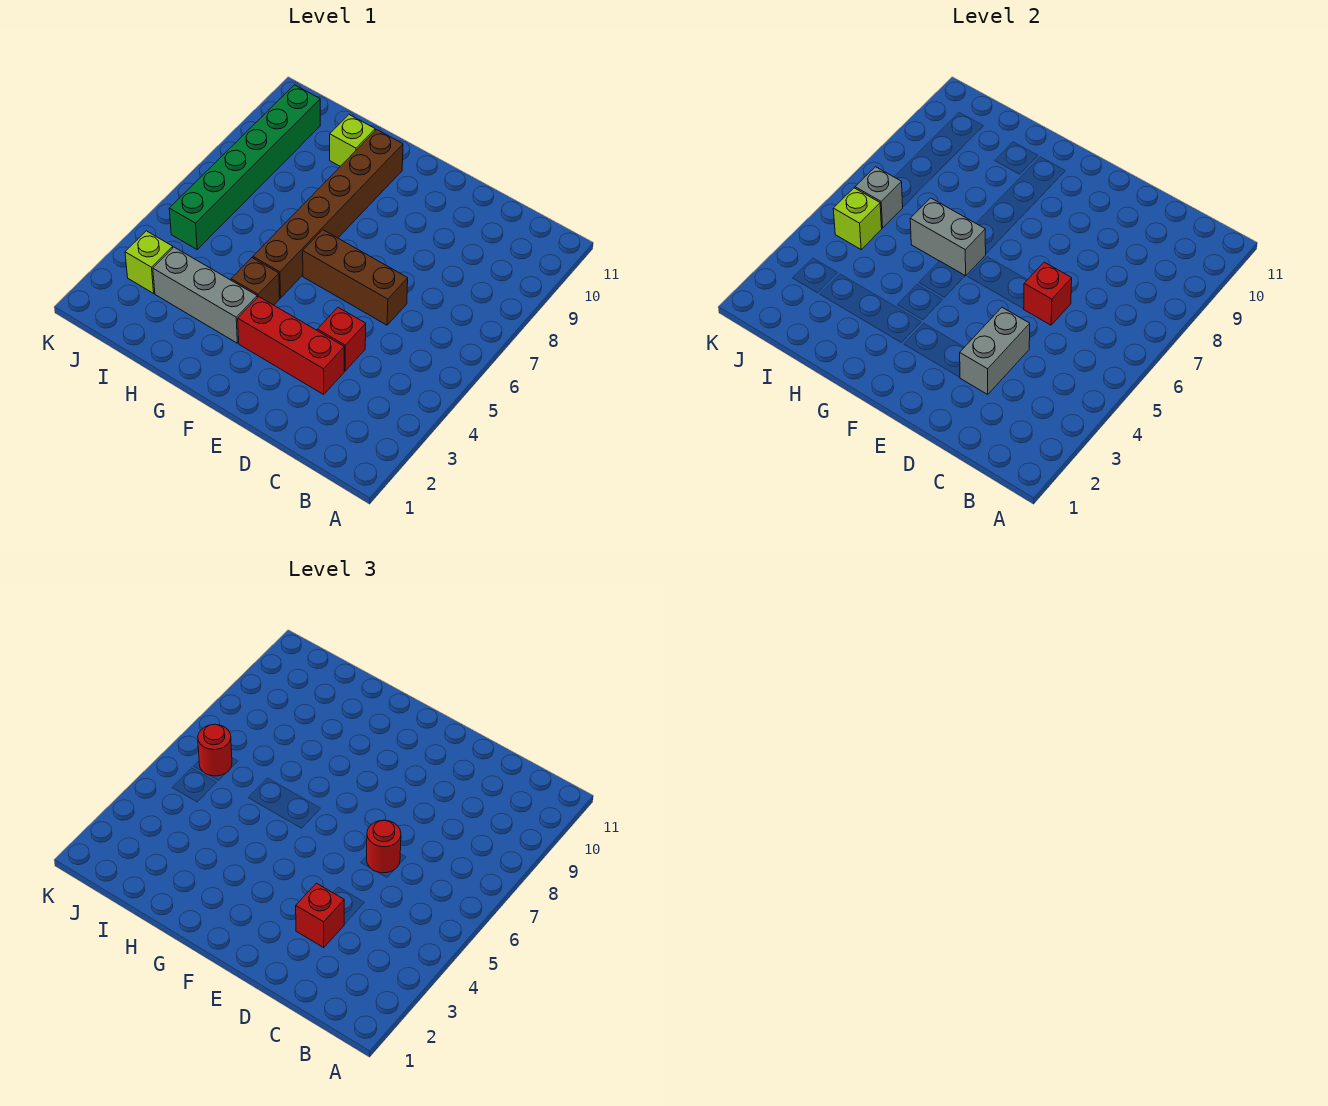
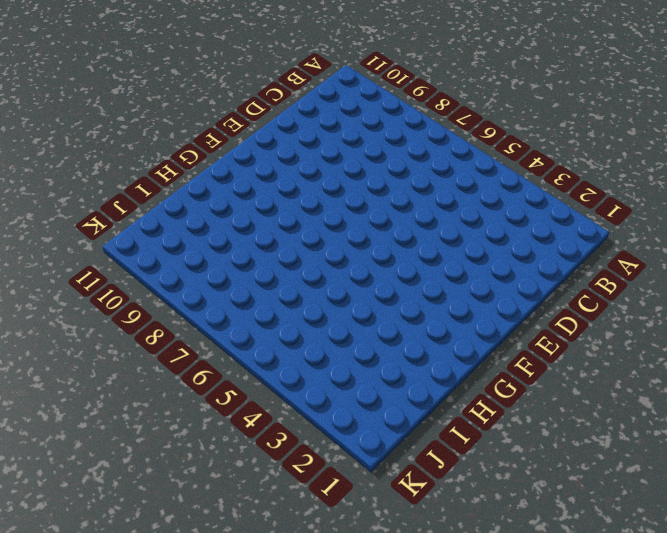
none -> red brick D3:F3 level 1
none -> red brick D4 level 1
none -> brown brick D6:F6 level 1

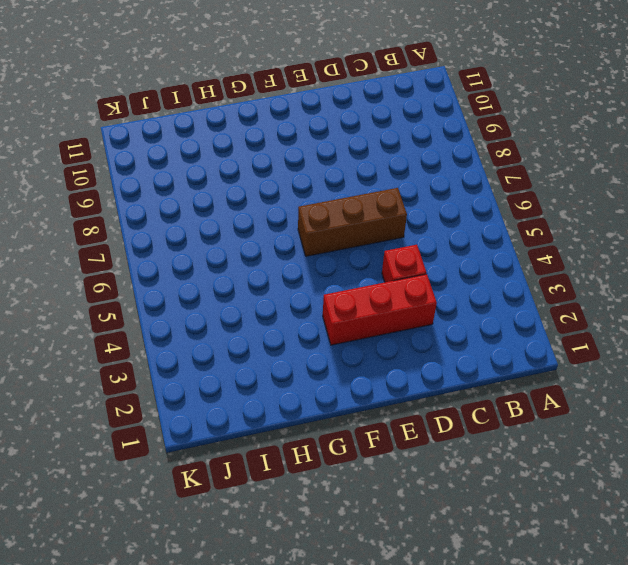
none -> grey brick G3:I3 level 1
none -> brown brick G4 level 1
none -> brown brick G5:G10 level 1

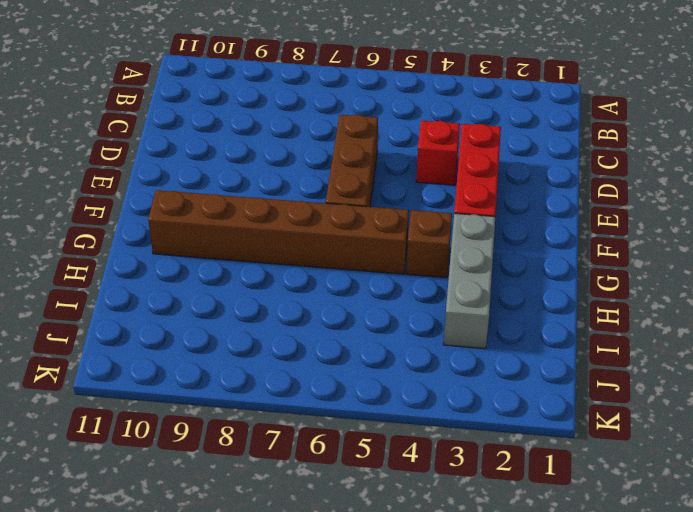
none -> lime brick H10 level 1
none -> lime brick J3 level 1
none -> green brick J5:J10 level 1

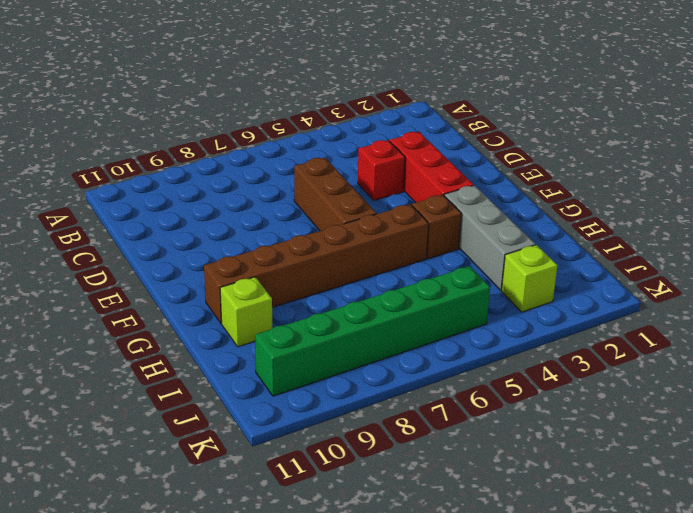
none -> grey brick D3:D4 level 2
none -> red brick D6 level 2
none -> grey brick G6:H6 level 2

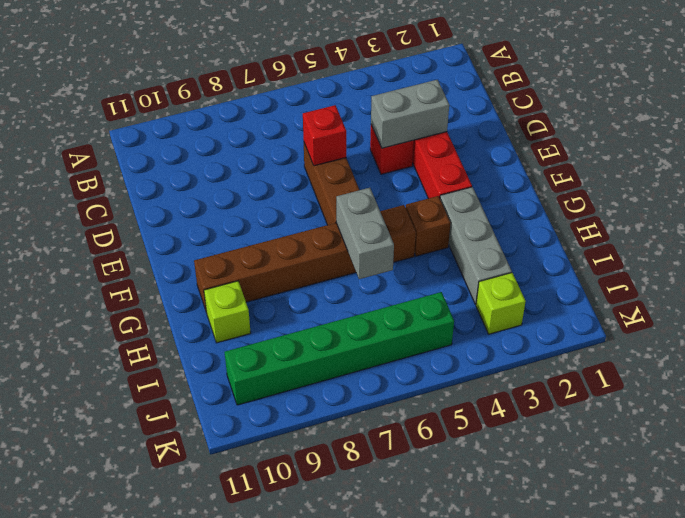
none -> lime brick J5 level 2
none -> grey brick J6 level 2
none -> red brick D3 level 3

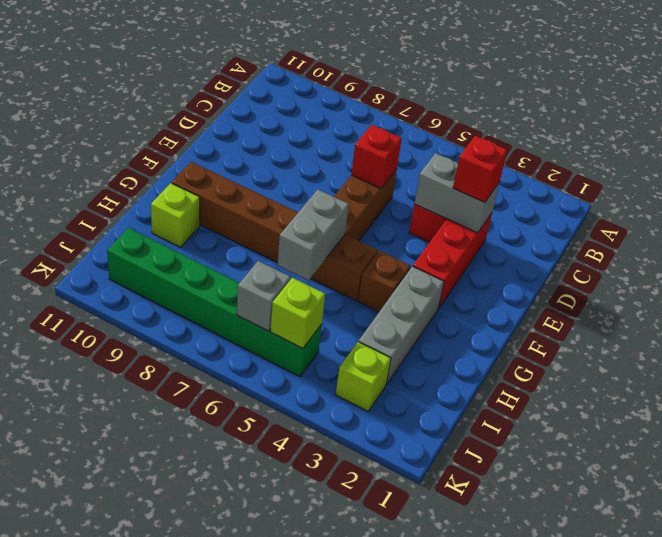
none -> red round brick D6 level 3
none -> red round brick J6 level 3

